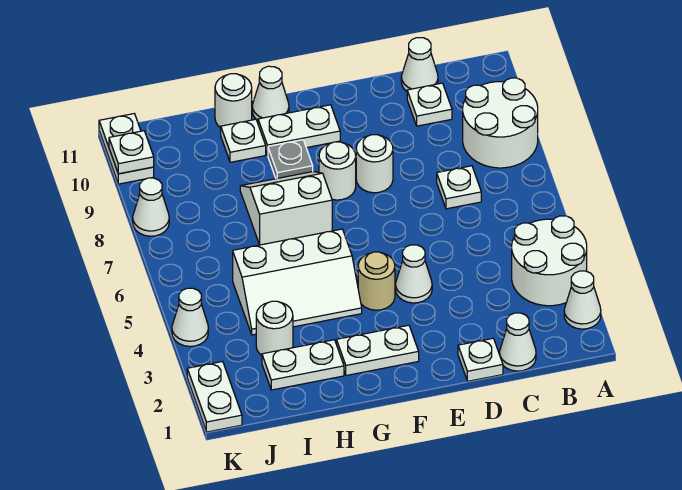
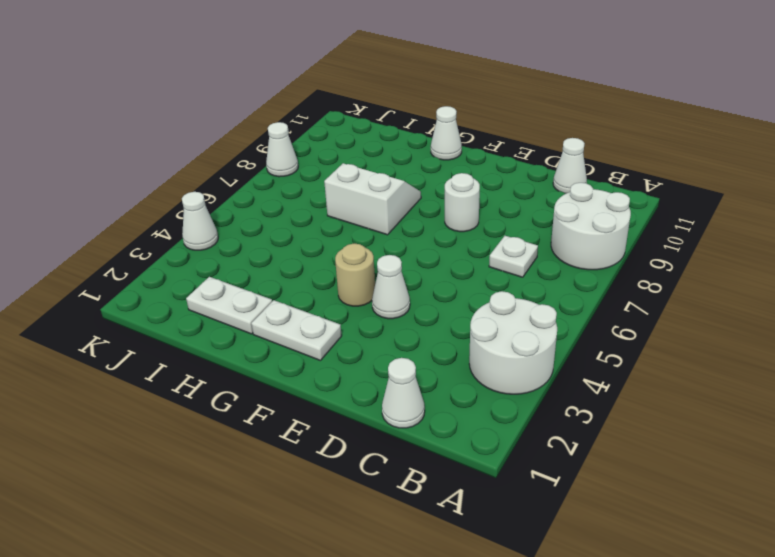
none -> white cone A2 level 1
none -> white plate C10 level 1
none -> white plate D1 level 1

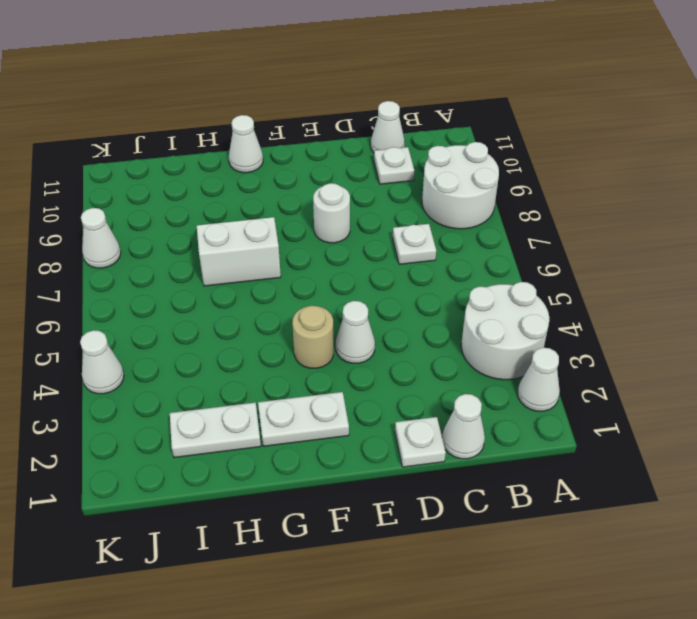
none -> white round brick F8 level 1
none -> white plate F10:G10 level 1
none -> white slope G4:I5 level 1 top 5

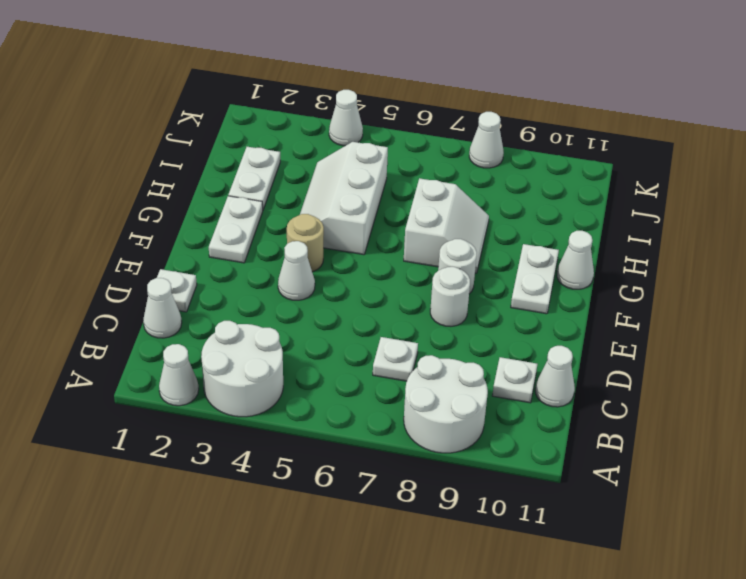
none -> grey plate G9 level 1
none -> white plate H10 level 1
none -> white round brick H11 level 1

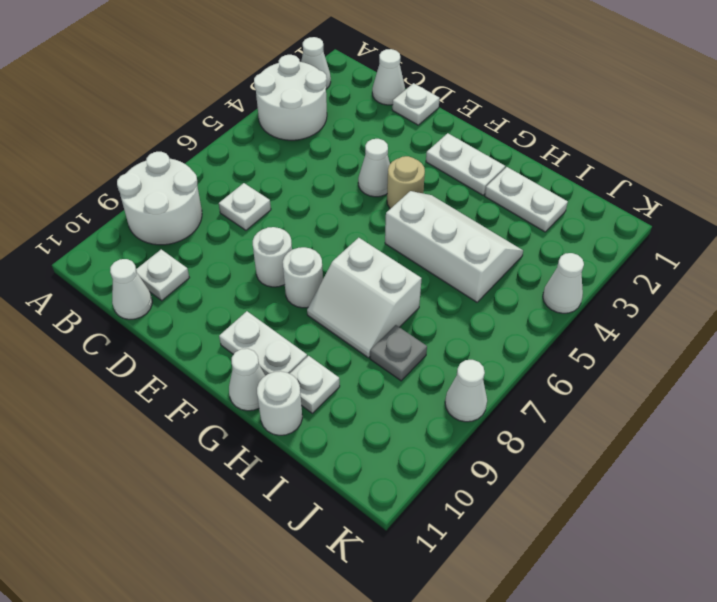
grey plate I8 level 1 -> grey plate G9 level 1
none -> white round brick I3 level 1
none -> white plate K1:K2 level 1
none -> white plate K10:K11 level 1

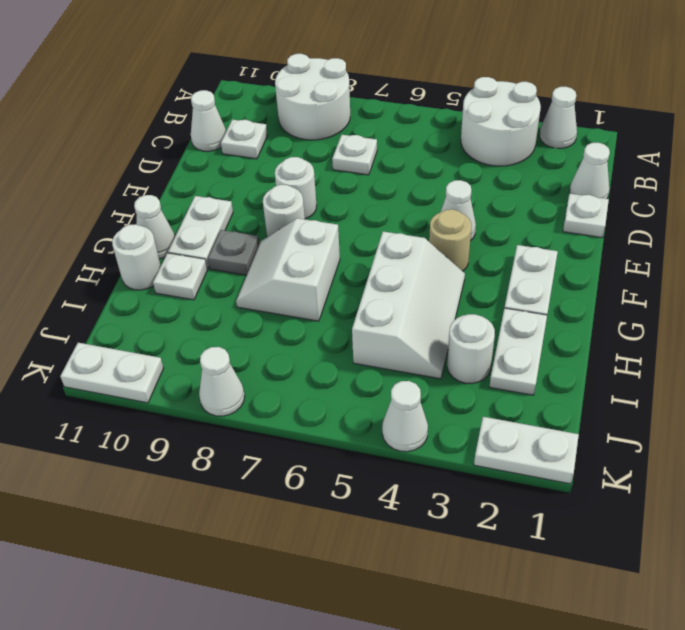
none -> white plate K10 level 2

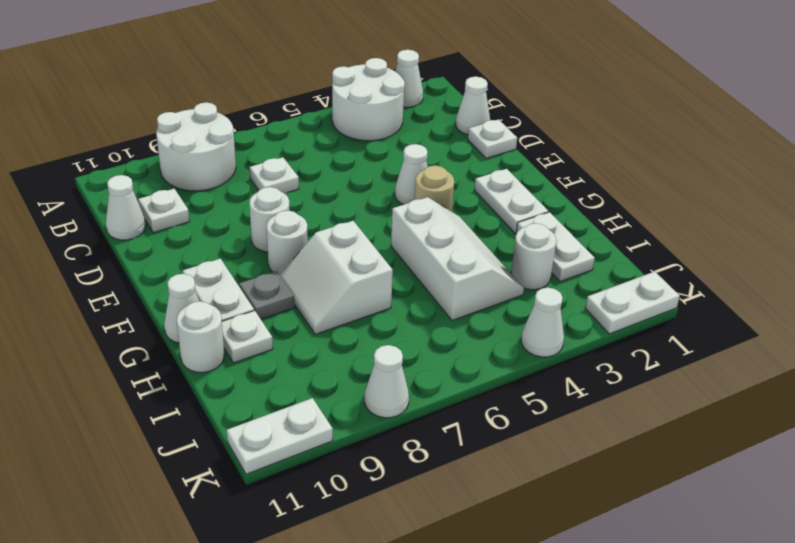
none -> white plate K10 level 2

